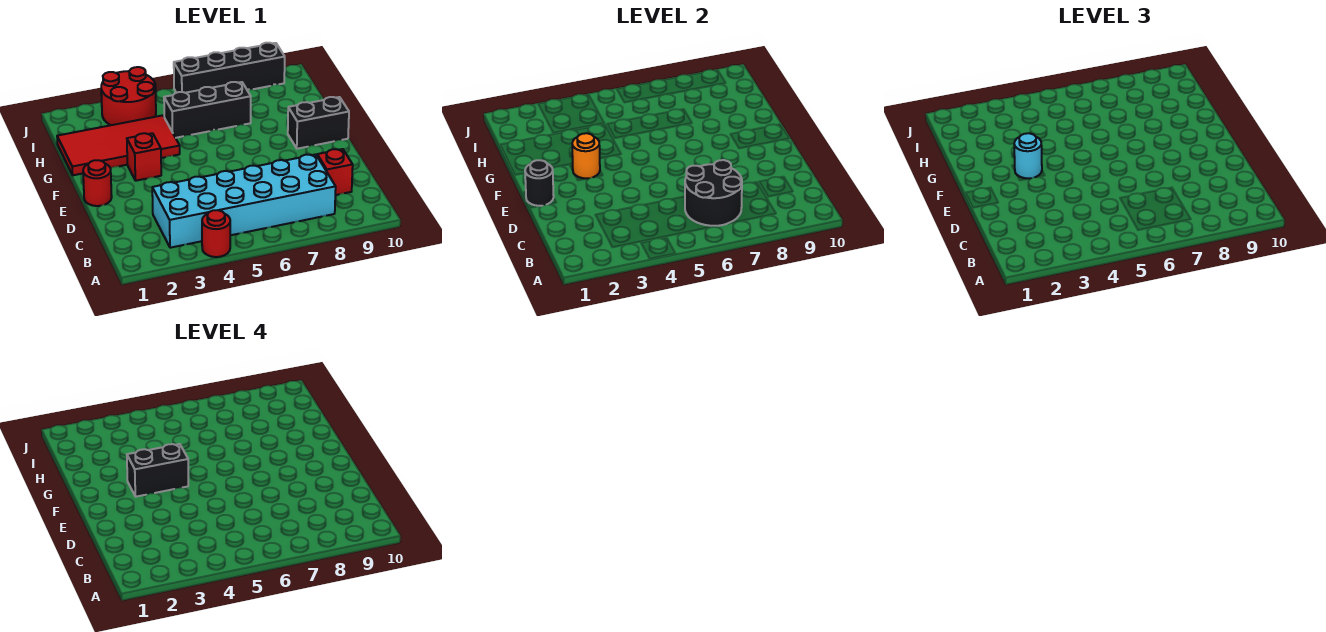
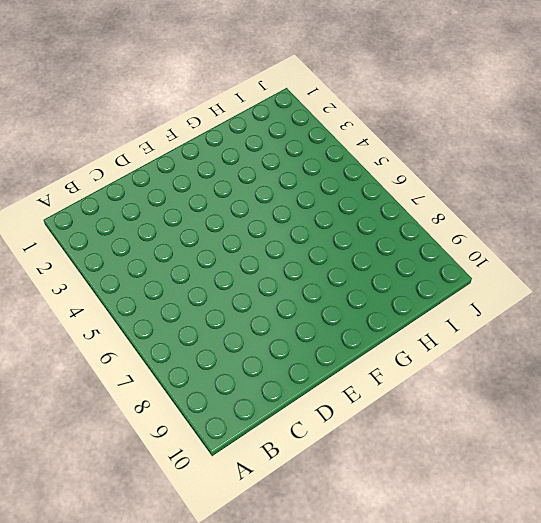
none -> red round brick A4 level 1
none -> cyan brick B3:C8 level 1
none -> red brick C9 level 1

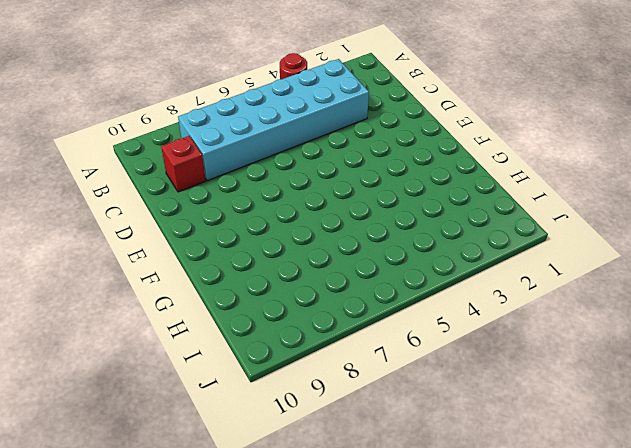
none -> red round brick E1 level 1
none -> red brick F3 level 1
none -> black brick F9:F10 level 1

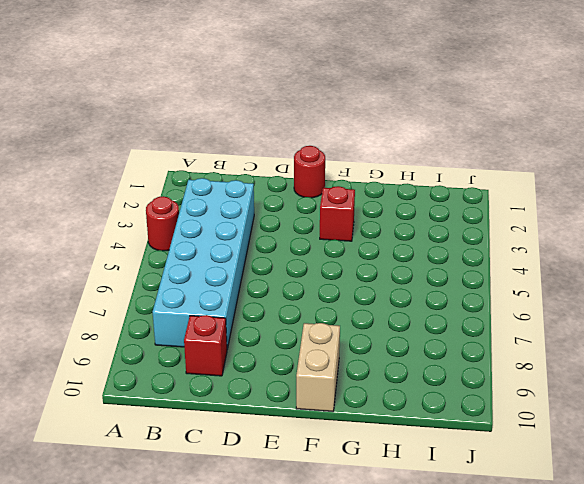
tan brick F9:F10 level 1 -> black brick F9:F10 level 1
none -> red tile G1:H4 level 1
none -> black brick H5:H7 level 1
none -> red round brick I3:J4 level 1

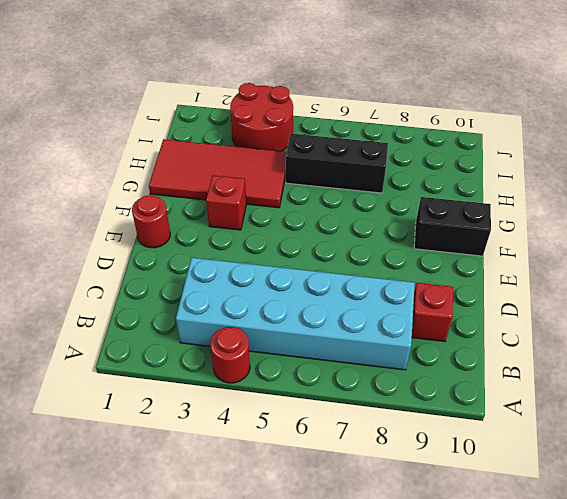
none -> black brick J6:J9 level 1
none -> black round brick B6:C7 level 2
none -> black round brick E1 level 2

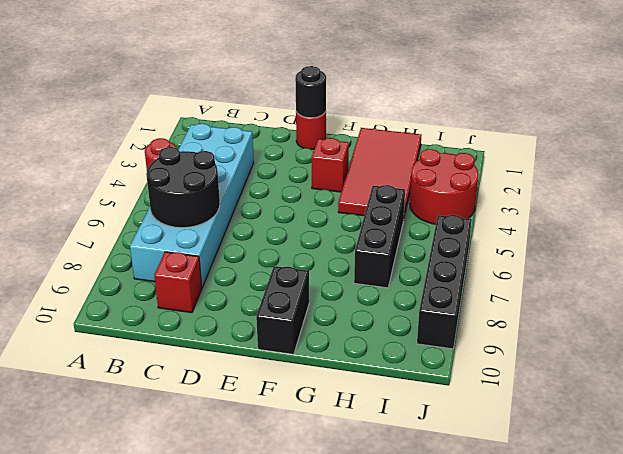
none -> orange round brick F3 level 2
none -> cyan round brick F3 level 3
none -> black brick F3:F4 level 4

